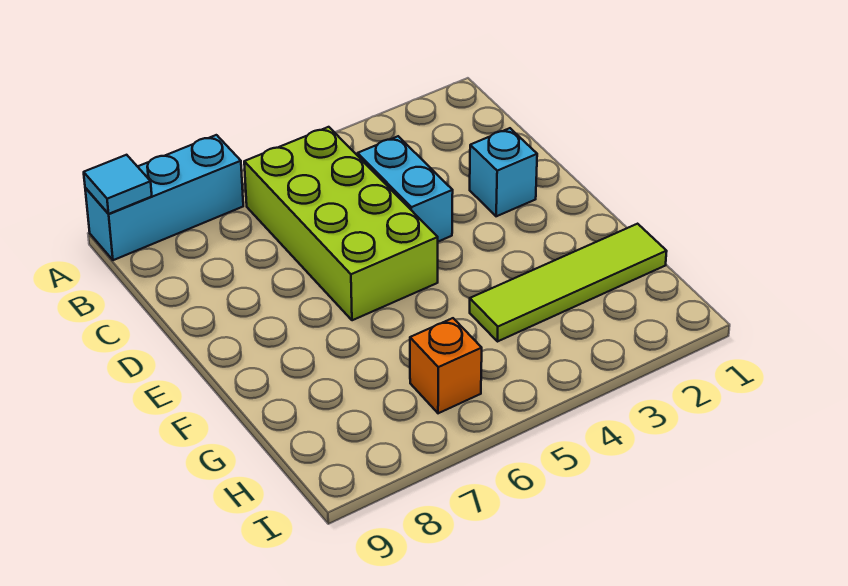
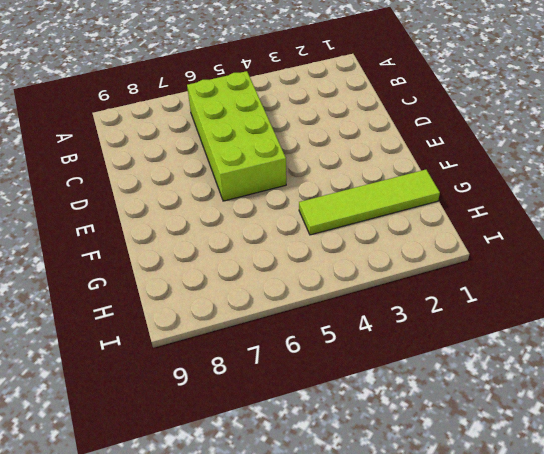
none -> cyan brick A7:A9 level 1
none -> cyan brick C4:D4 level 1

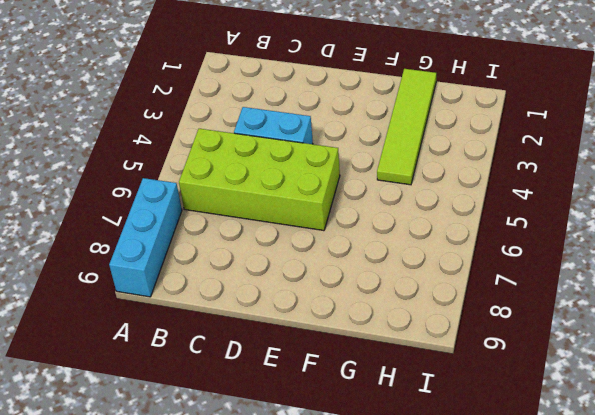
none -> cyan brick D2 level 1
none -> orange brick H6 level 1

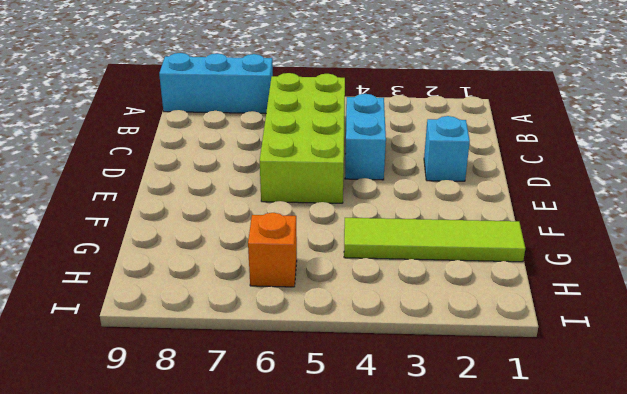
none -> cyan tile A9 level 2

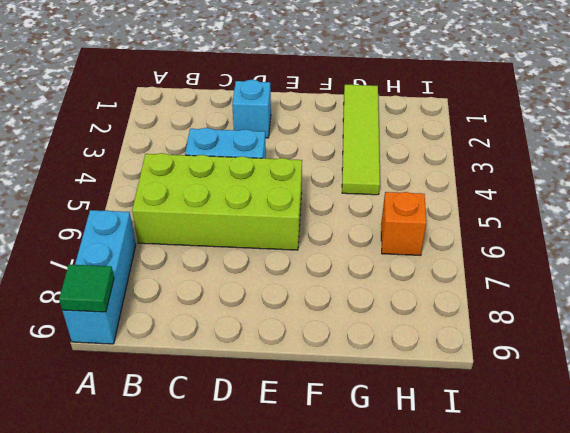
green tile A9 level 2 -> cyan tile A9 level 2

